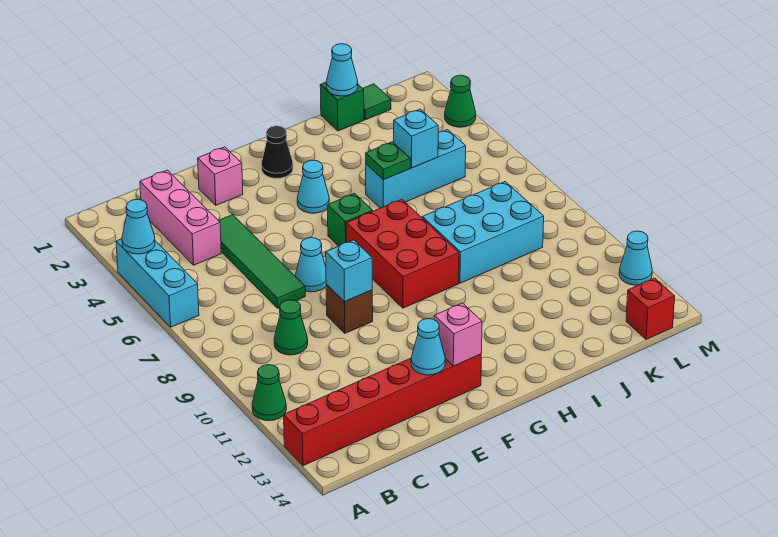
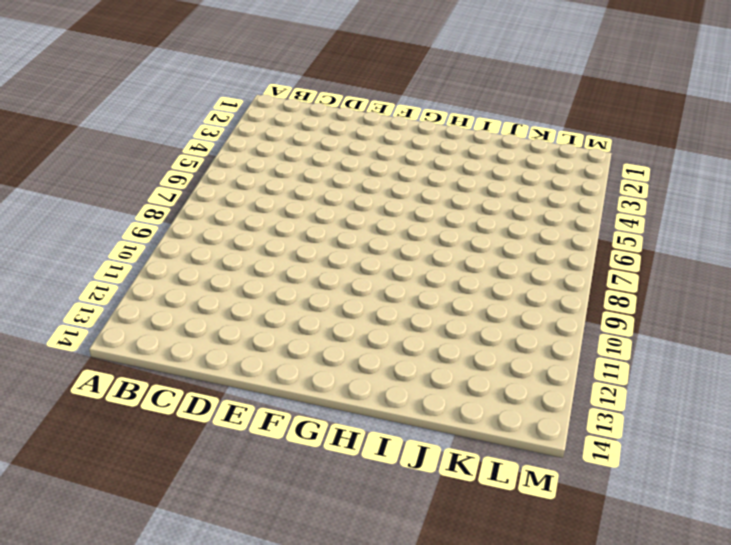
none -> cyan brick A4:A6 level 1
none -> green cone A11 level 1
none -> red brick A13:F13 level 1

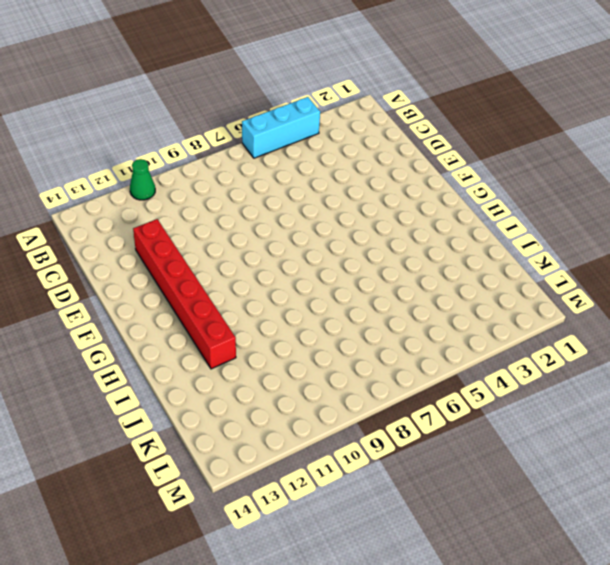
red brick D12:I12 level 1 -> red brick A13:F13 level 1
none -> pink brick C2:C4 level 1
none -> green cone C9 level 1
none -> green tile D4:D7 level 1

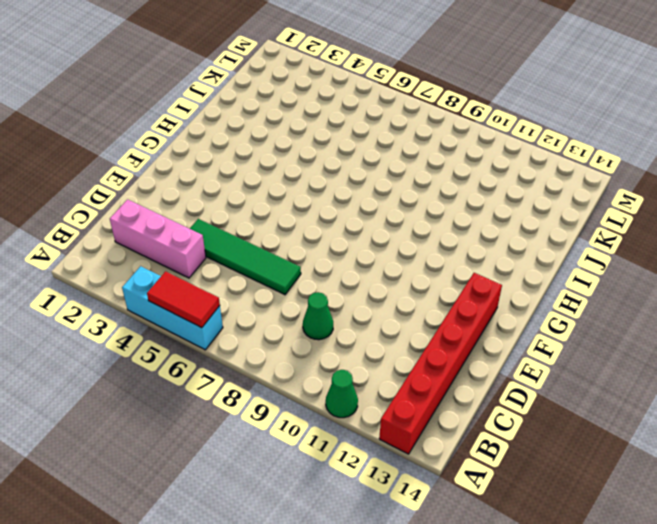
red tile A5:A6 level 2 -> none
none -> pink brick E2 level 1
none -> cyan cone E7 level 1
none -> brown brick E9 level 1

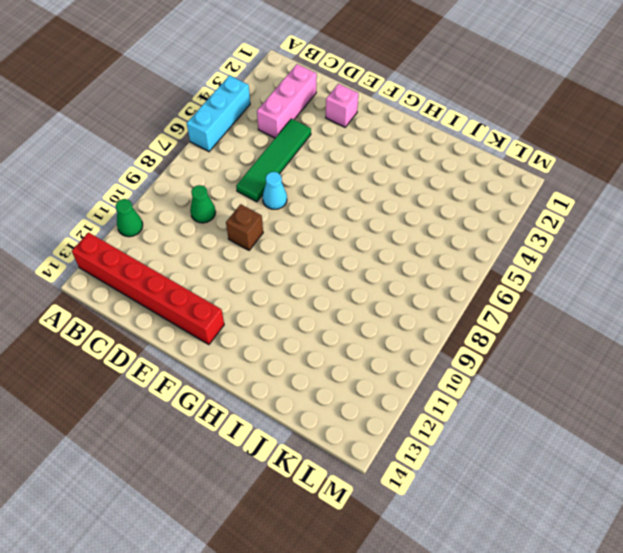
none -> black cone G2 level 1
none -> cyan cone G4 level 1
none -> green brick G6 level 1

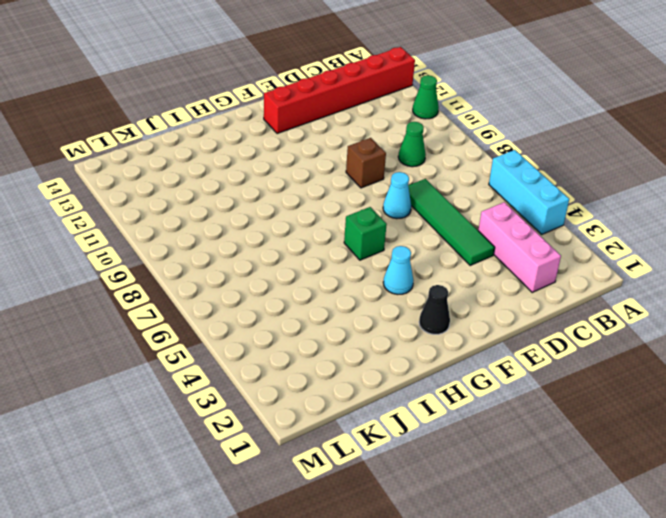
none -> pink brick E2 level 1
none -> red brick G7:H9 level 1
none -> cyan brick I5:K5 level 1

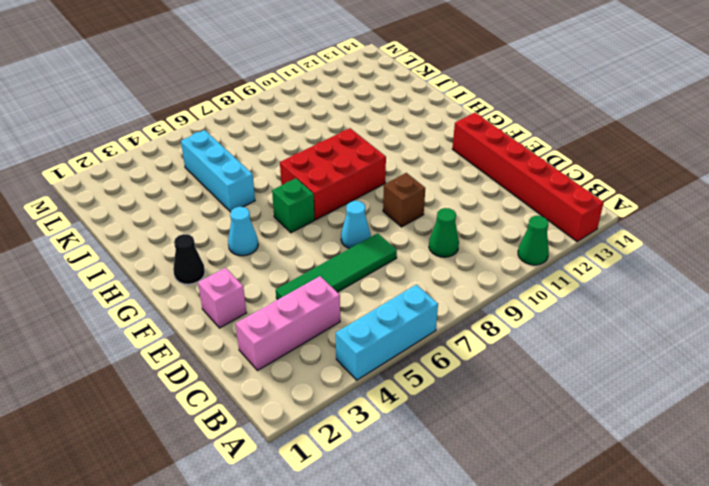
none -> cyan brick I8:K9 level 1
none -> green brick J1 level 1
none -> green tile K1 level 1

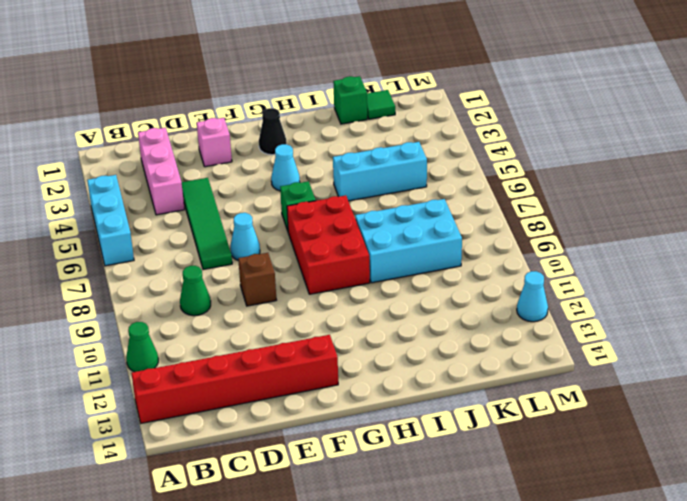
none -> red brick L14 level 1
none -> green cone M3 level 1
none -> cyan cone A4 level 2

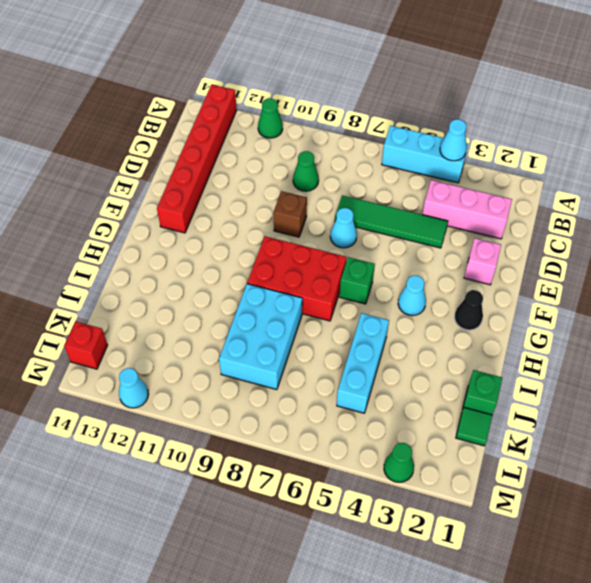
none -> cyan brick E9 level 2
none -> cyan cone E13 level 2
none -> pink brick F13 level 2

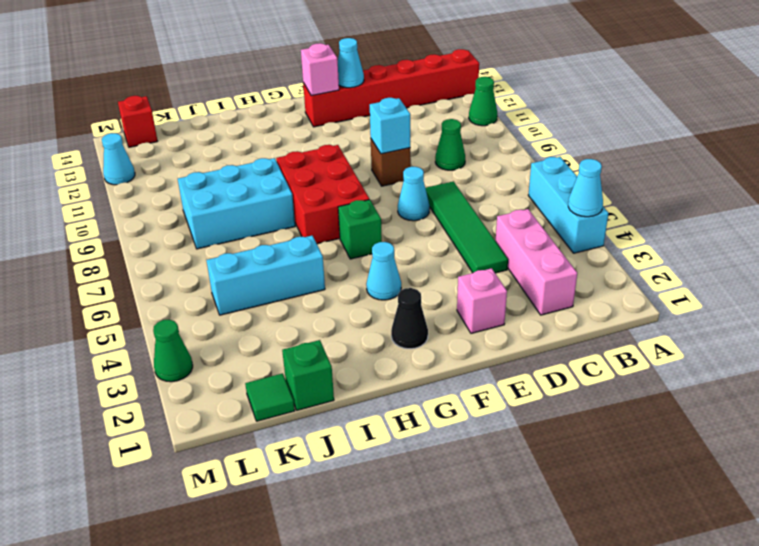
none -> green plate I5 level 2
none -> cyan cone J1 level 2
none -> cyan brick J5 level 2

